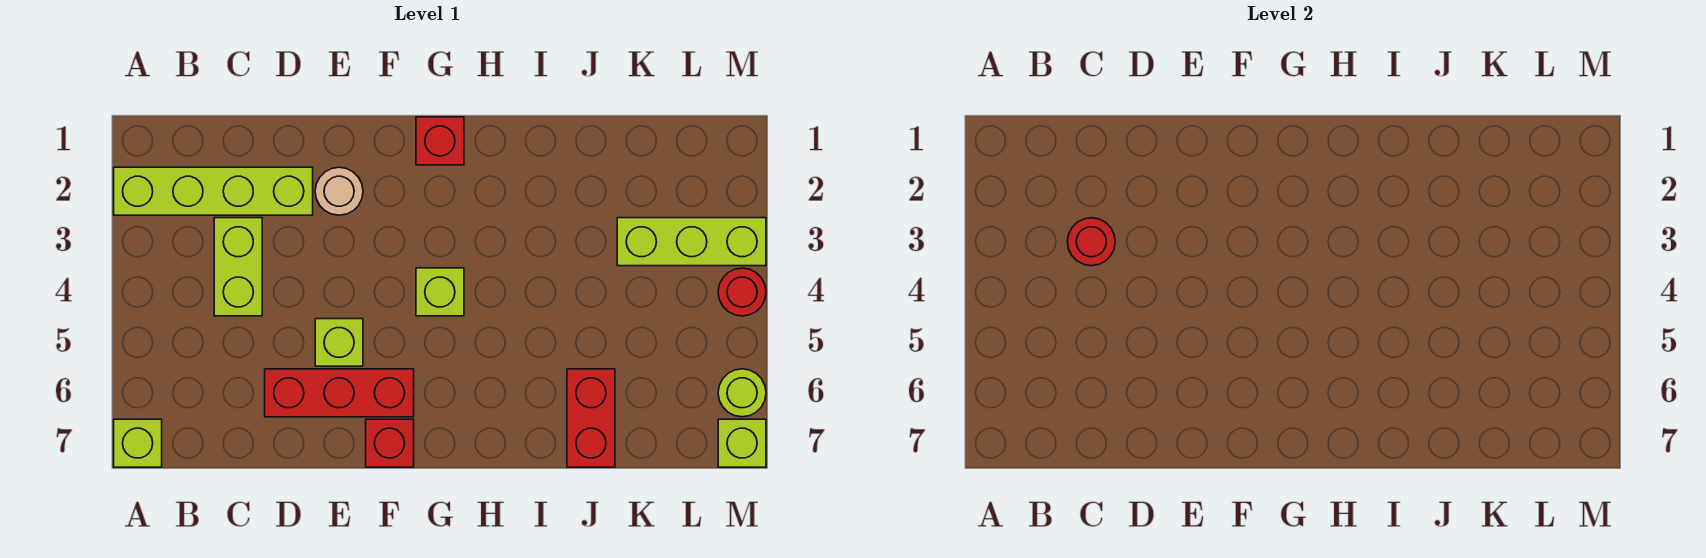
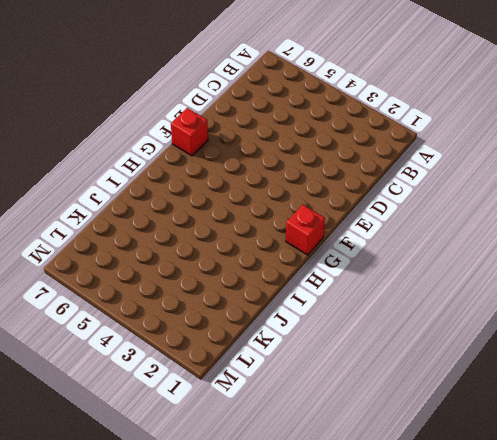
none -> lime brick A2:D2 level 1
none -> lime brick A7 level 1
none -> lime brick C3:C4 level 1

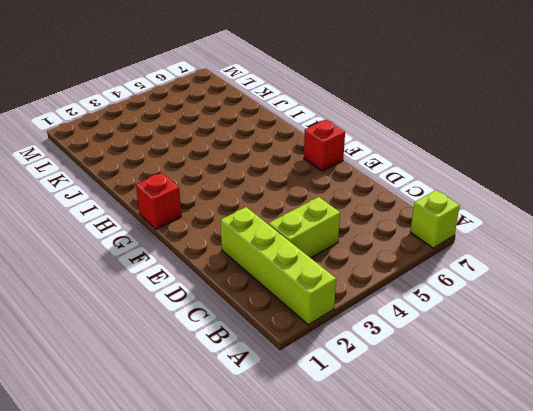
none -> red brick D6:F6 level 1
none -> tan round brick E2 level 1
none -> lime brick E5 level 1

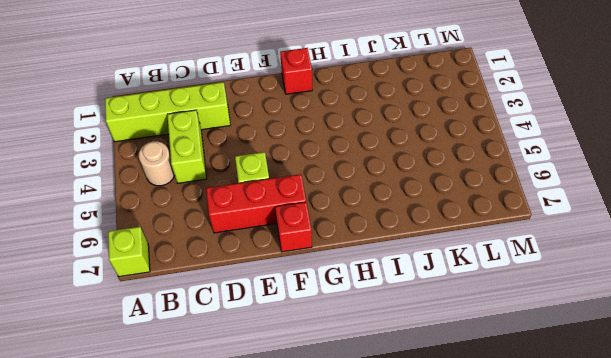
tan round brick B4 level 1 -> tan round brick E2 level 1
none -> lime brick G4 level 1
none -> red brick J6:J7 level 1
none -> lime brick K3:M3 level 1

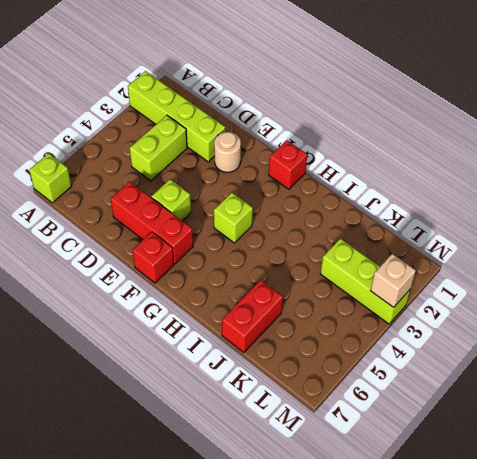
tan brick M3 level 2 -> none
none -> red round brick M4 level 1
none -> lime round brick M6 level 1
none -> lime brick M7 level 1

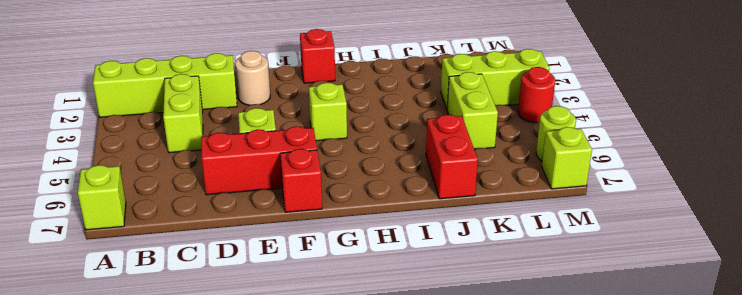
lime brick K4:K5 level 1 -> none
none -> red round brick C3 level 2

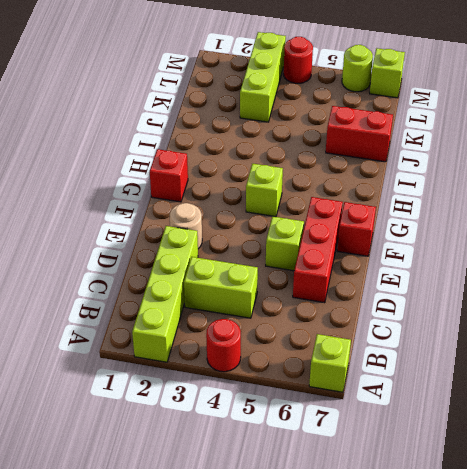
red round brick A4 level 1 -> red round brick C3 level 2

